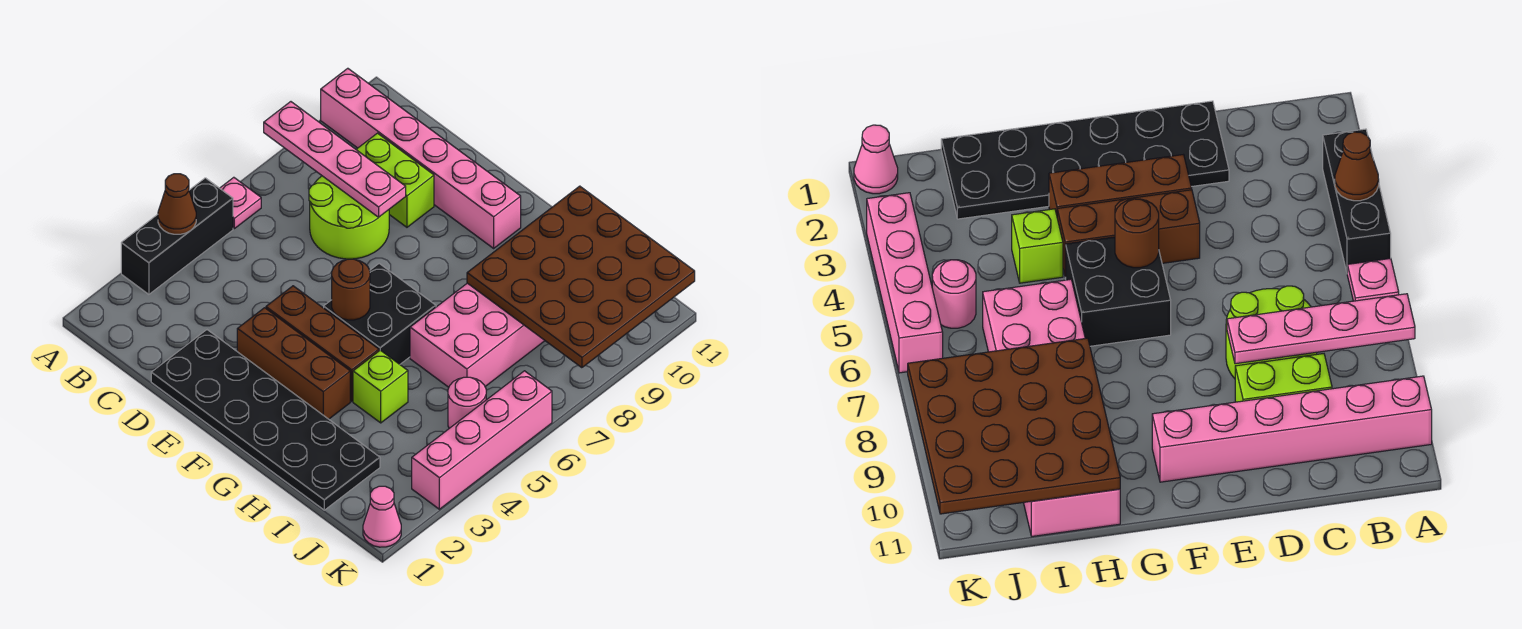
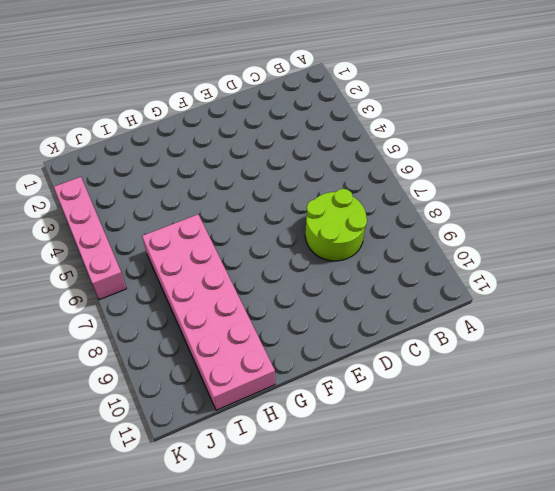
none -> black brick A3:A5 level 1
none -> pink plate A6 level 1
none -> pink brick A10:F10 level 1

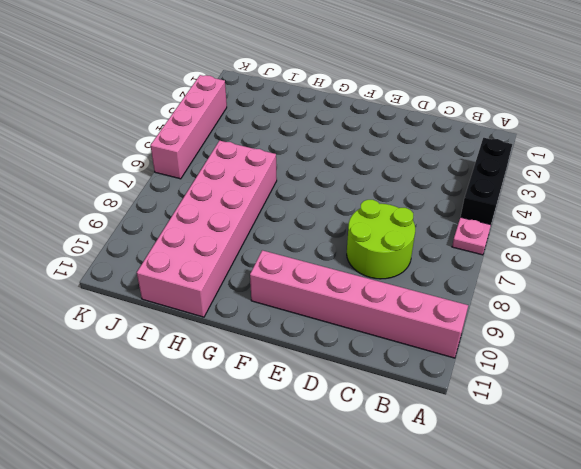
none -> lime brick C9:D9 level 1
none -> black plate D1:I2 level 1
none -> brown brick E3:G3 level 1

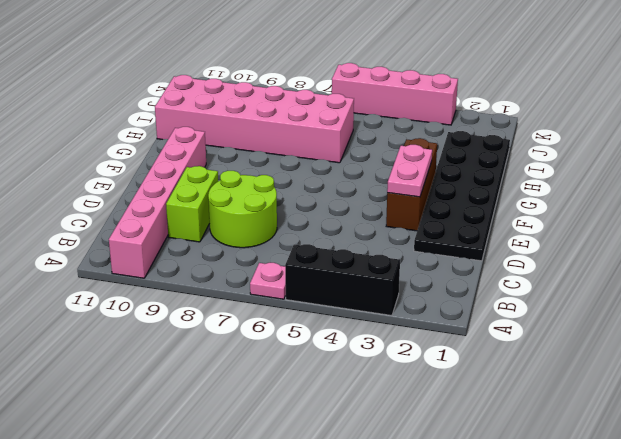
pink plate E3:F3 level 2 -> none
none -> brown brick E4:G4 level 1
none -> black brick F5:G6 level 1
none -> lime brick H4 level 1

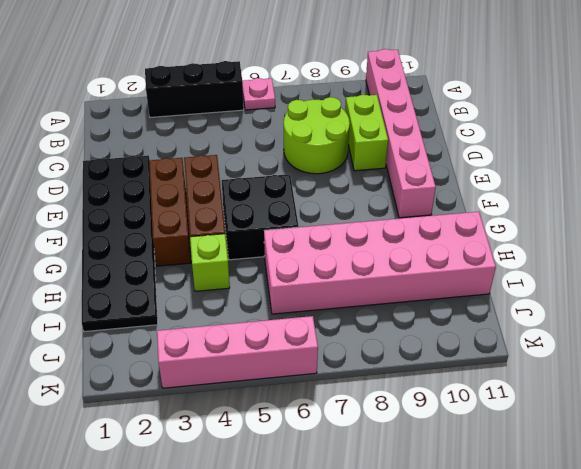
none -> pink round brick J5 level 1
none -> pink cone K1 level 1
none -> brown cone A4 level 2

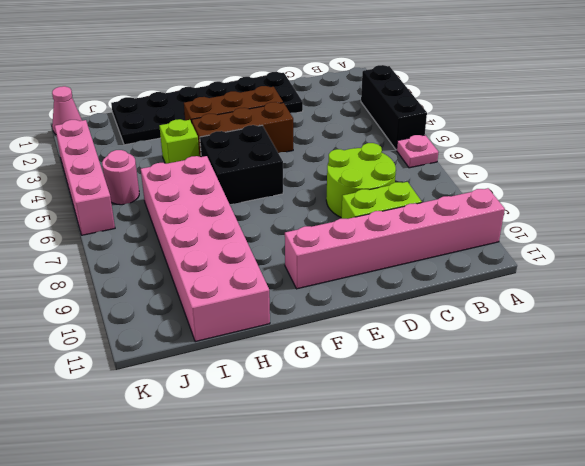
none -> brown cone A4 level 2
none -> pink plate A8:D8 level 2
none -> brown round brick F5 level 2

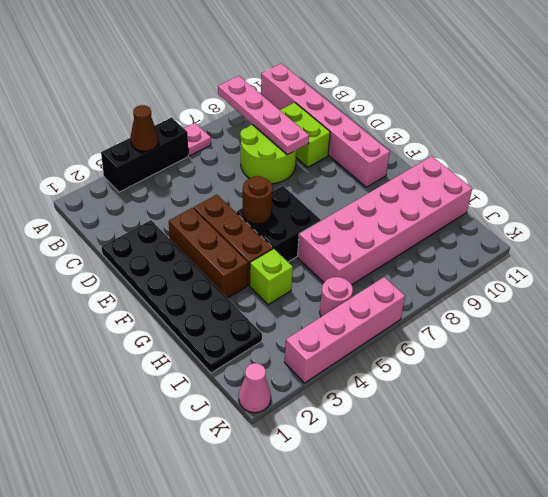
none -> brown plate H8:K11 level 2

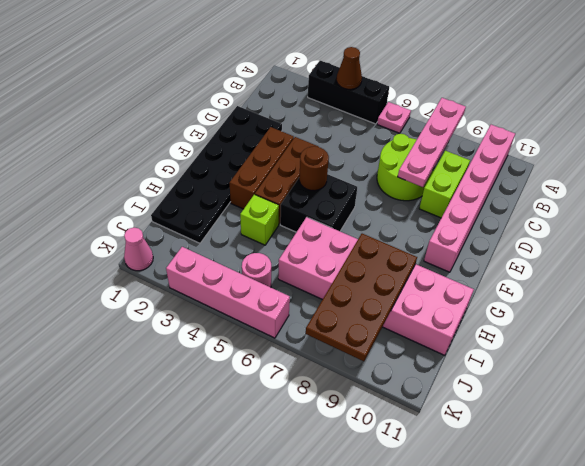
brown plate H8:K9 level 2 -> brown plate H8:K11 level 2

